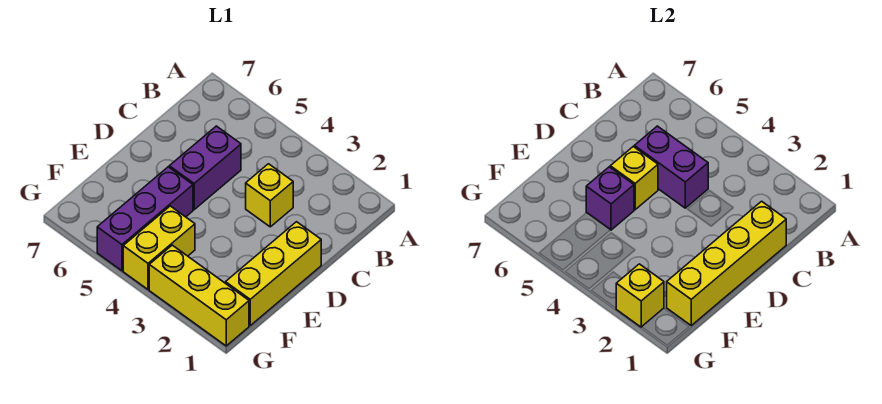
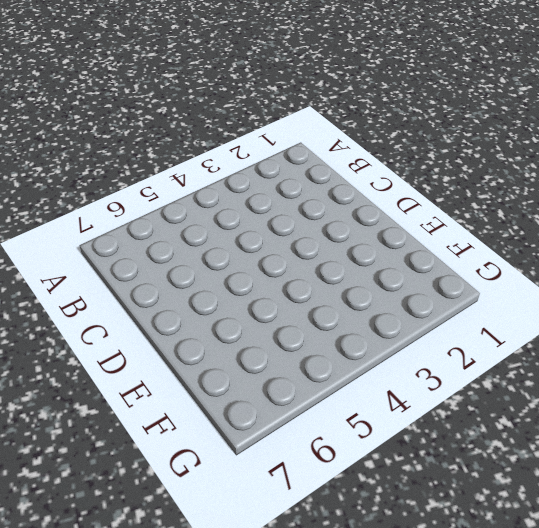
none -> yellow brick C3 level 1
none -> purple brick C5:D5 level 1

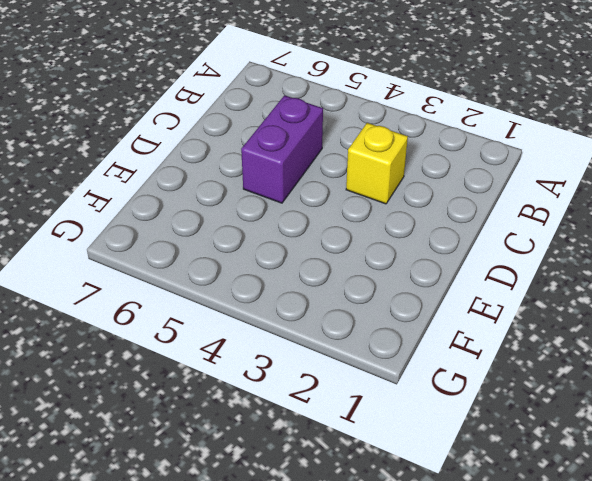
none -> yellow brick D1:F1 level 1
none -> purple brick E5:G5 level 1

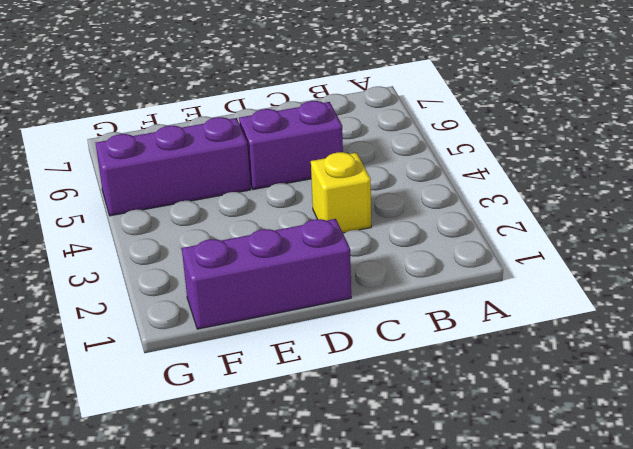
purple brick D1:F1 level 1 -> yellow brick D1:F1 level 1
none -> yellow brick F4:G4 level 1
none -> yellow brick G1:G3 level 1

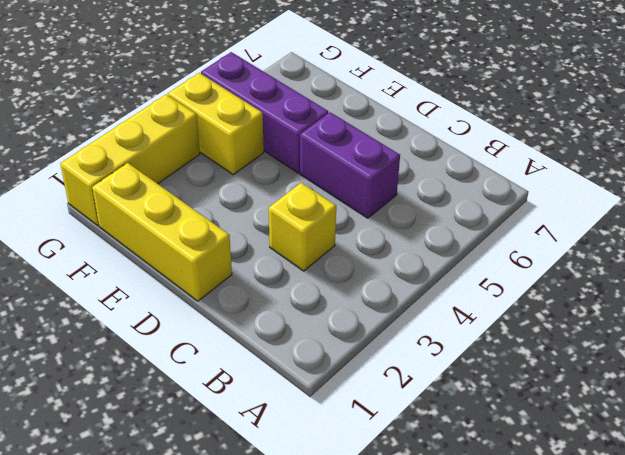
none -> yellow brick C1:F1 level 2
none -> purple brick C4:C5 level 2

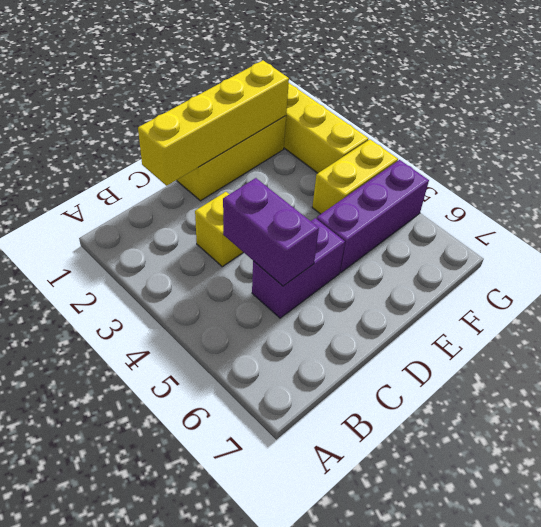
none -> yellow brick D5 level 2
none -> purple brick E5 level 2

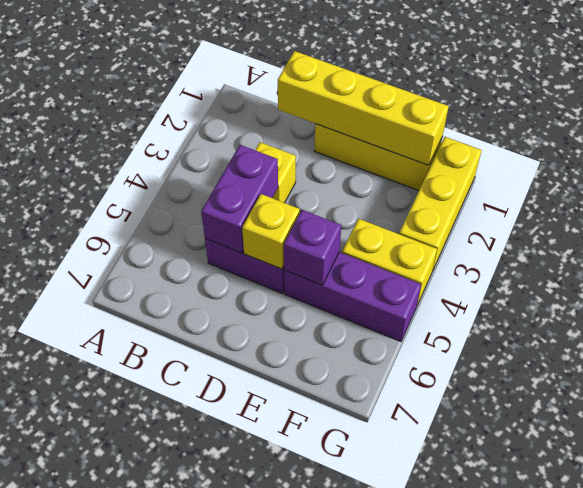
none -> yellow brick G2 level 2

